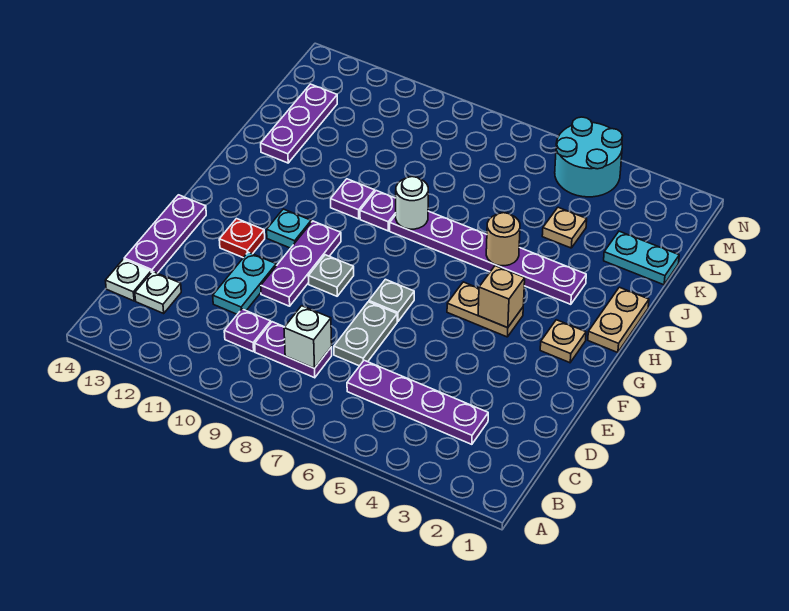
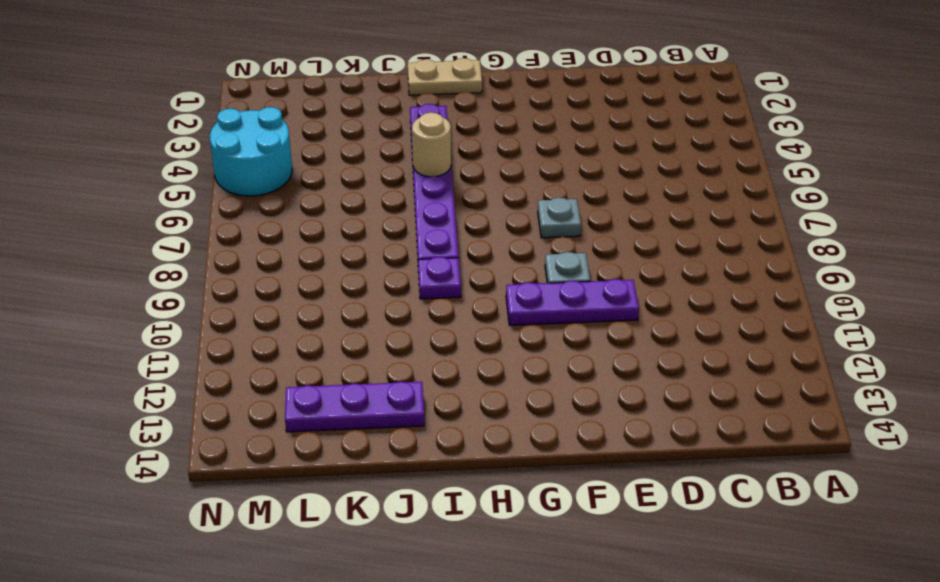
none -> purple plate C3:C6 level 1
none -> purple plate C8:C9 level 1
none -> purple plate C10 level 1

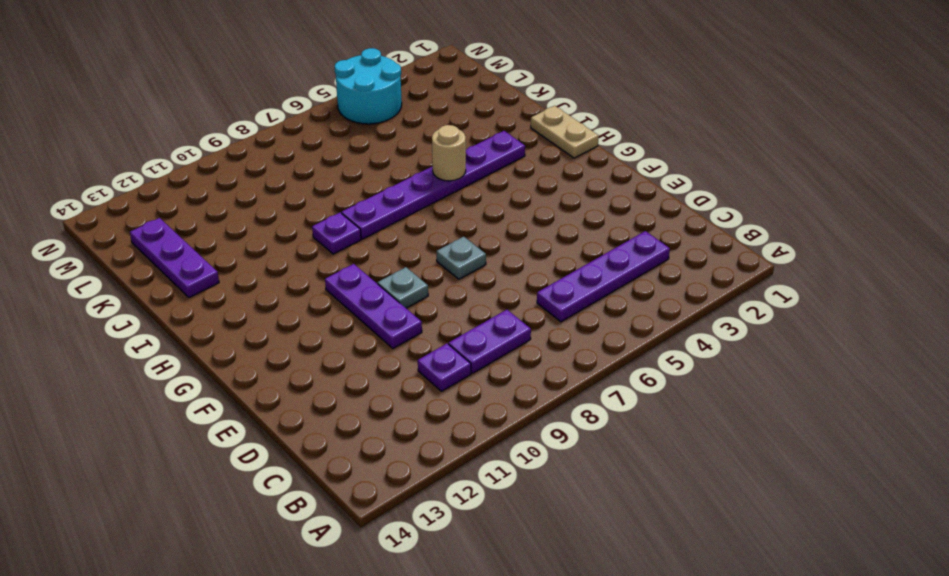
none -> white plate C13 level 1
none -> white plate C14 level 1
none -> grey plate D7:E7 level 1

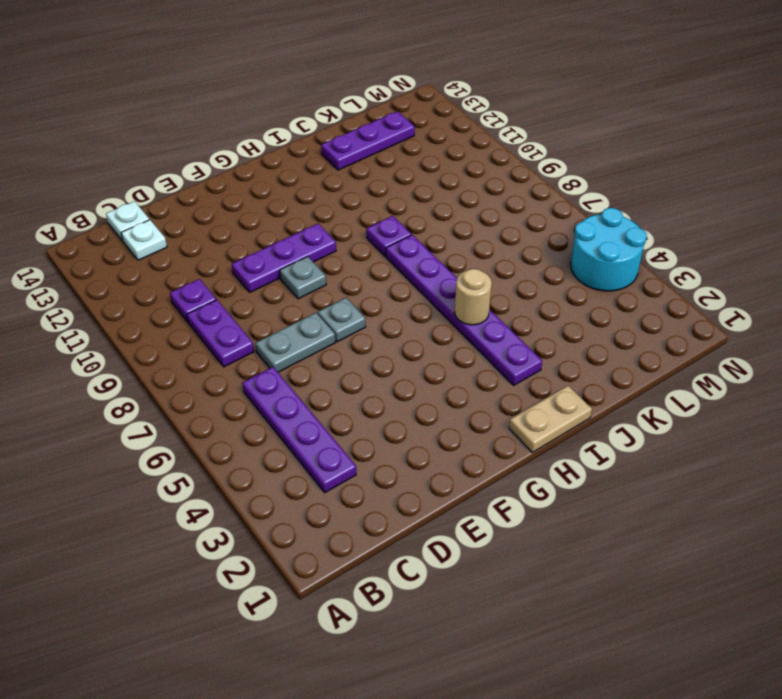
none -> cyan plate D11:E11 level 1
none -> purple plate D14:F14 level 1
none -> red plate F12 level 1

